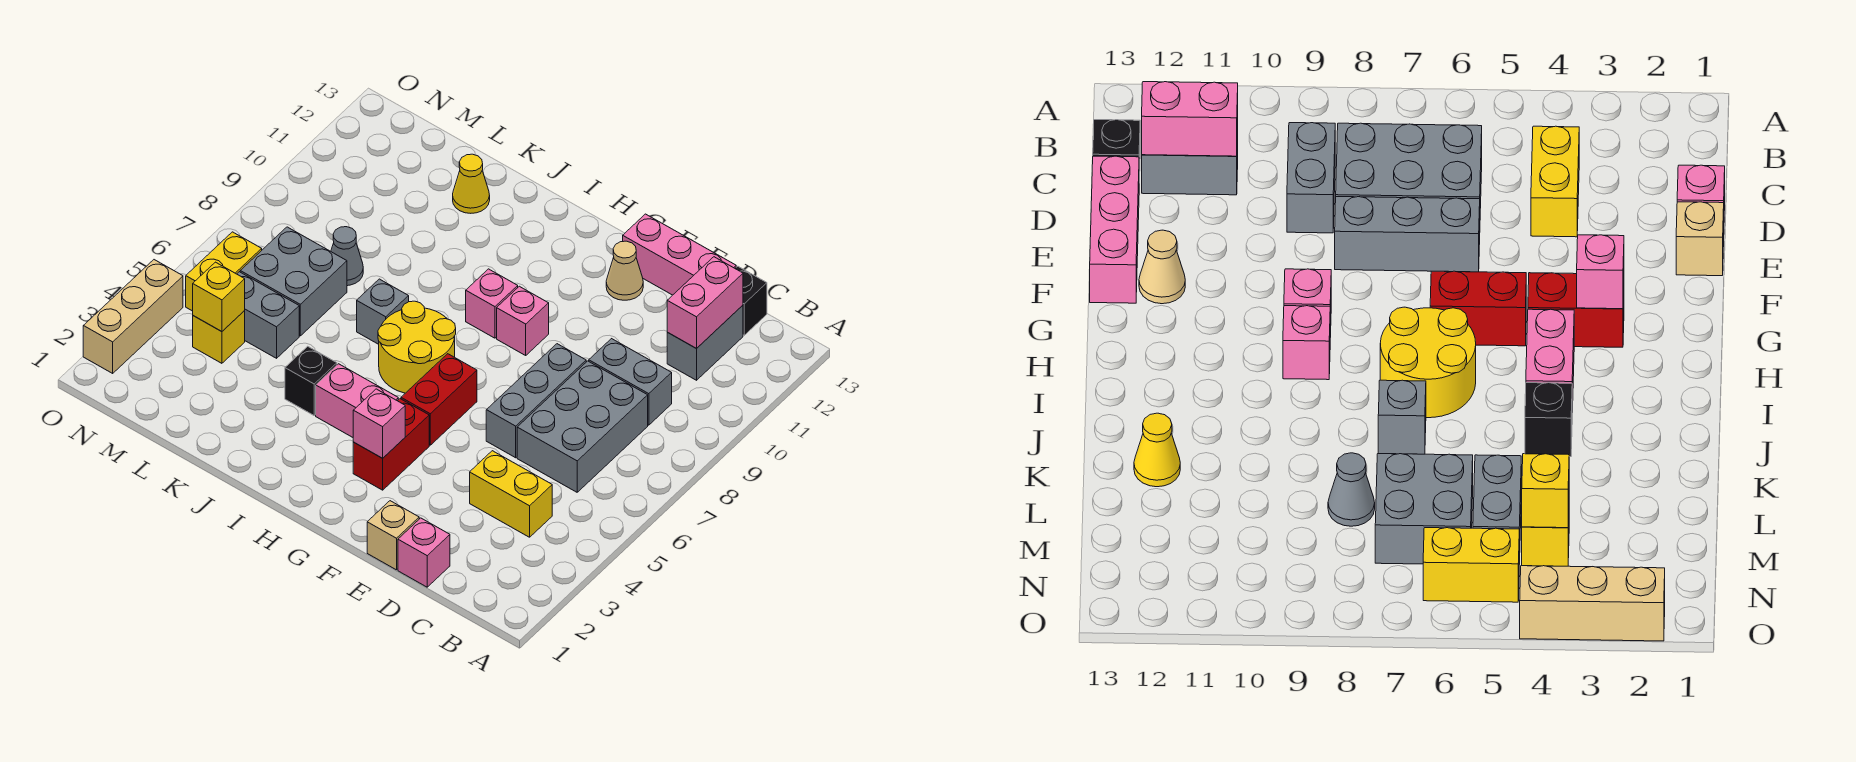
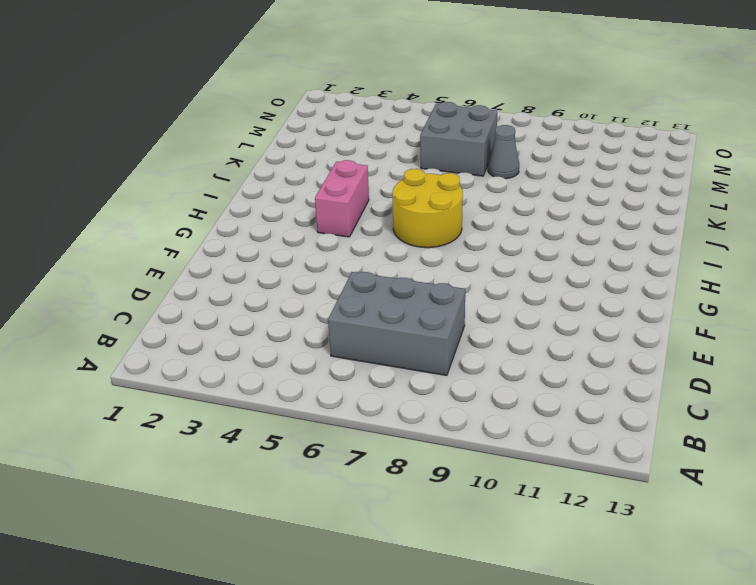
none -> yellow brick C4:D4 level 1
none -> grey brick C9:D9 level 1
none -> grey brick C11:C12 level 1

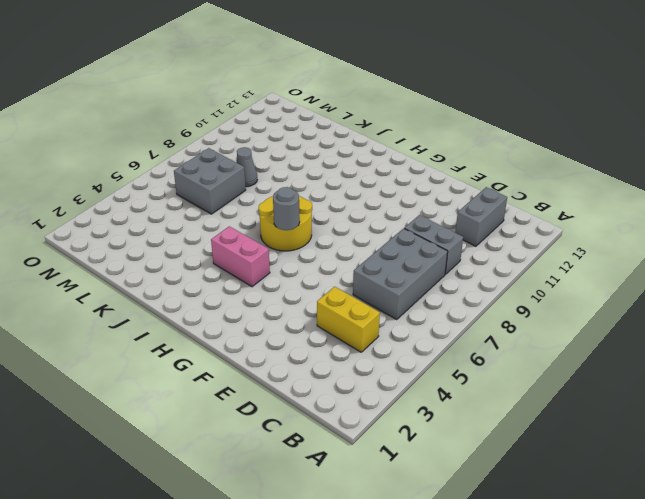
grey round brick H6 level 2 -> none
none -> black brick C13 level 1
none -> pink brick D1 level 1
none -> pink brick D13:F13 level 1

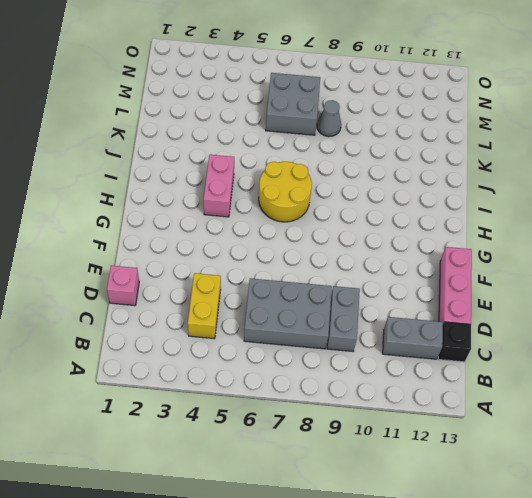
none -> tan brick E1 level 1
none -> grey brick E6:E8 level 1
none -> tan cone F12 level 1

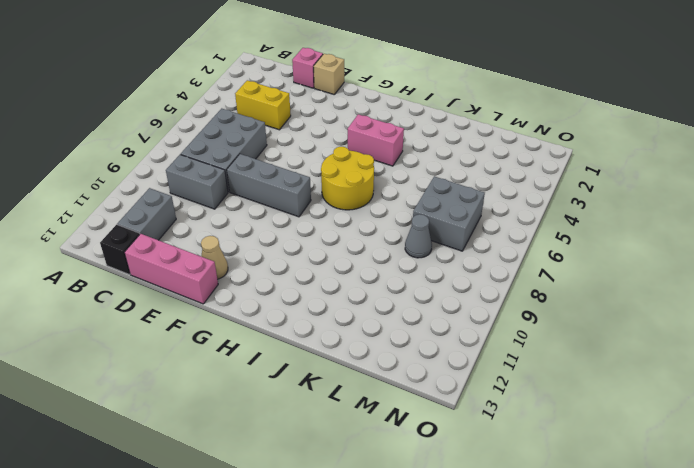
grey brick E8:G8 level 1 -> grey brick E6:E8 level 1
none -> red brick G3:G4 level 1
none -> red brick G5:G6 level 1
none -> pink brick G9 level 1

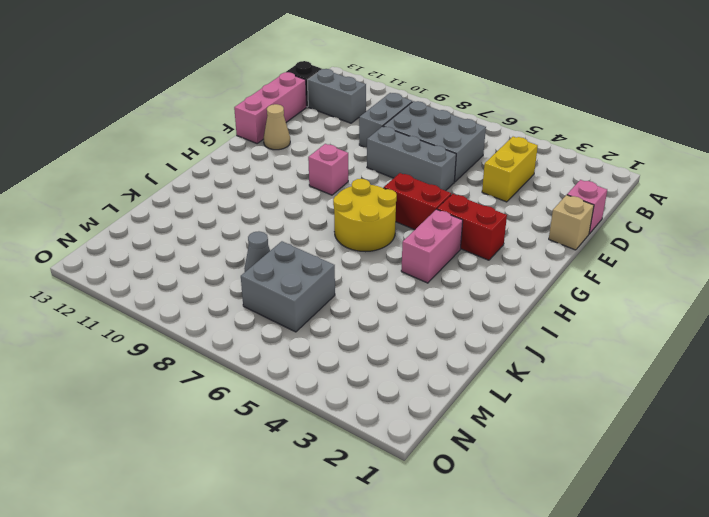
none -> pink brick H9 level 1
none -> black brick J4 level 1
none -> grey brick J7 level 1

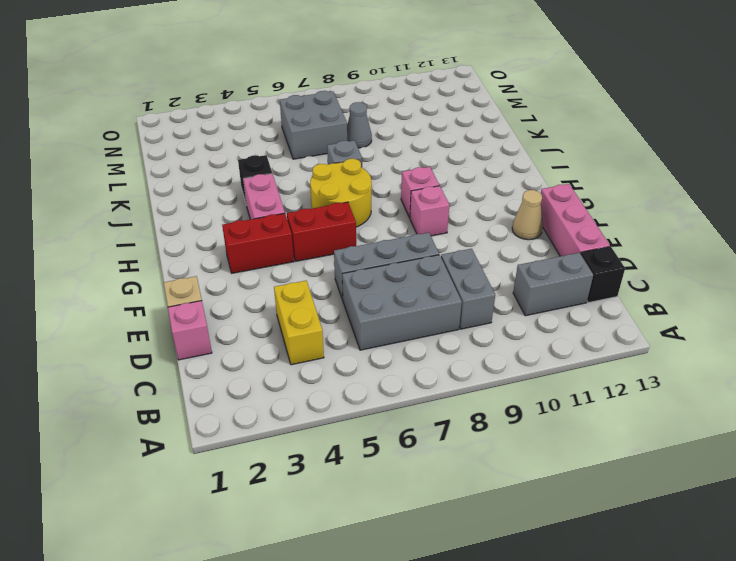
none -> yellow cone K12 level 1
none -> grey brick L5:M5 level 1
none -> yellow brick M4 level 1

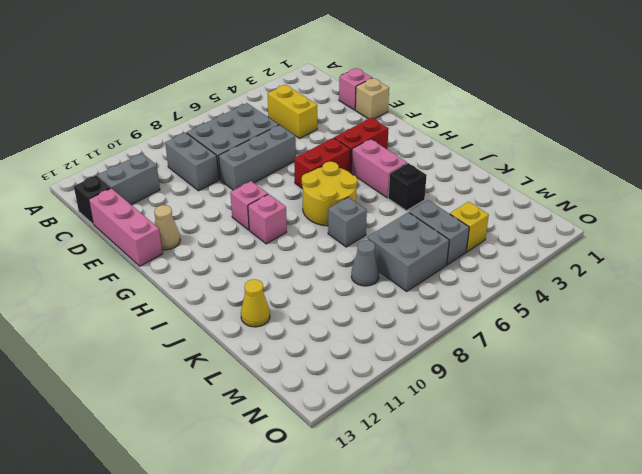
none -> yellow brick N5:N6 level 1
none -> tan brick O2:O4 level 1
none -> pink brick C11:C12 level 2

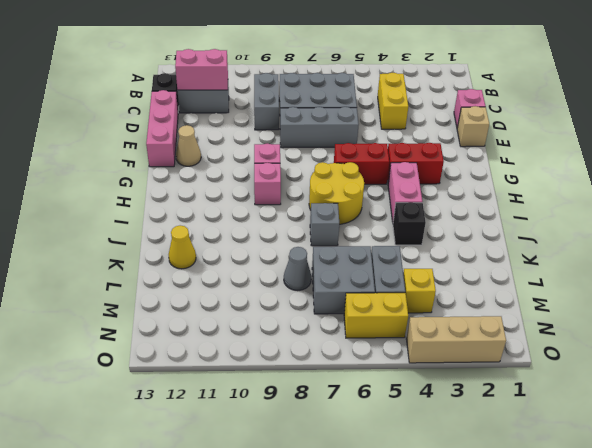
none -> pink brick G3 level 2
none -> yellow brick M4 level 2

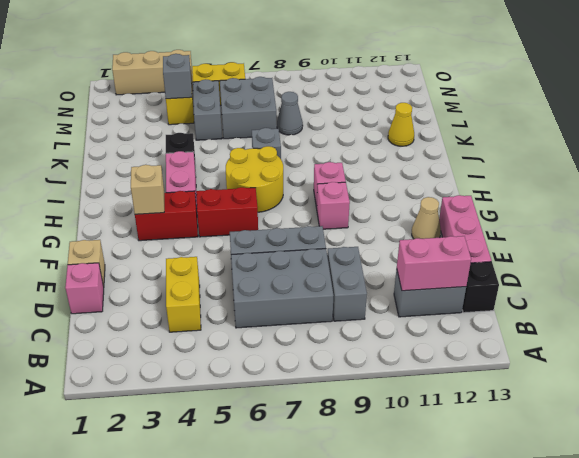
tan brick G3 level 2 -> pink brick G3 level 2
grey brick M4 level 2 -> yellow brick M4 level 2

